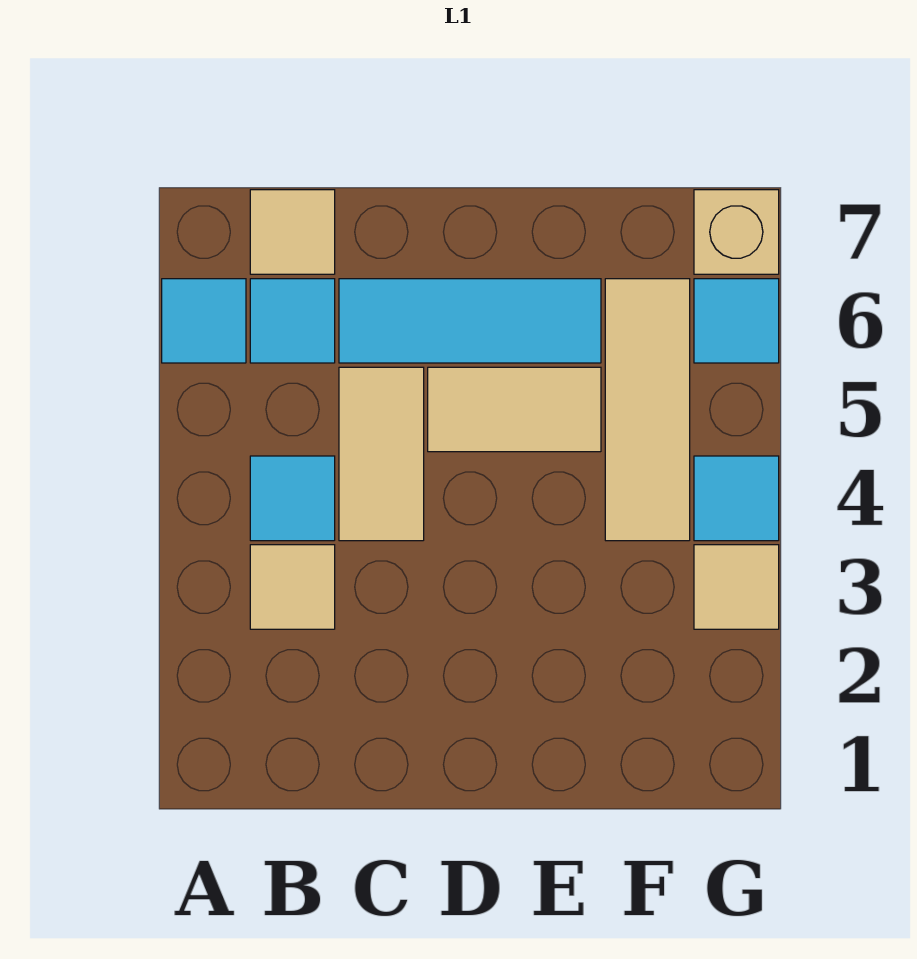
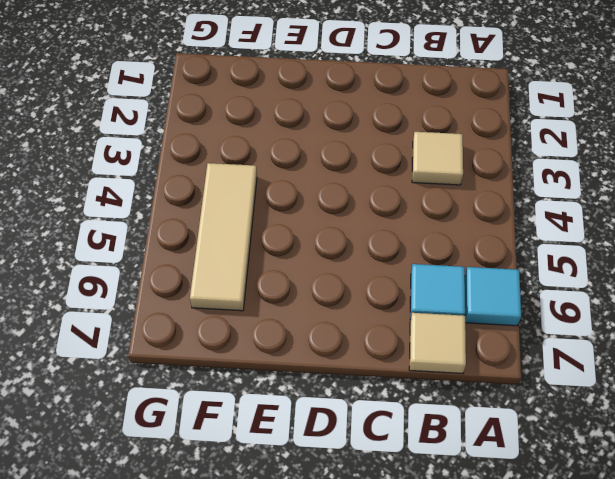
none -> cyan tile B4 level 1
none -> tan tile C4:C5 level 1
none -> cyan tile C6:E6 level 1

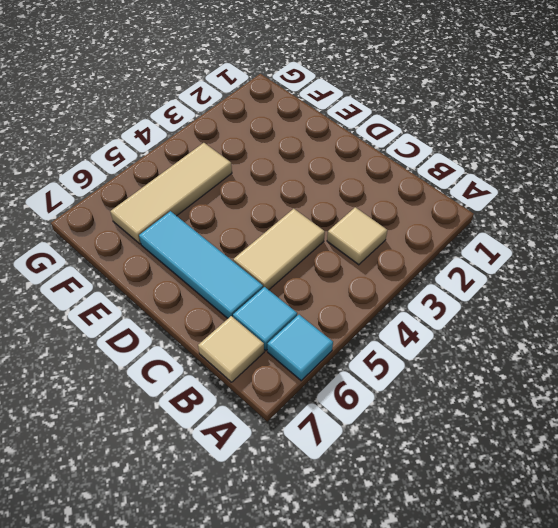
none -> cyan tile B4 level 1
none -> tan tile D5:E5 level 1
none -> tan tile G3 level 1

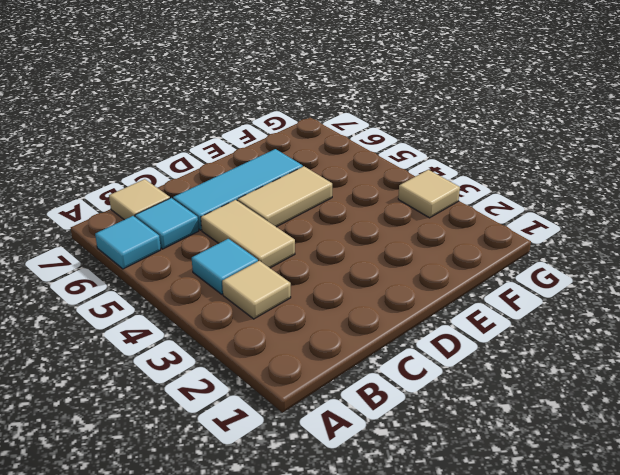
none -> tan tile F4:F6 level 1
none -> cyan tile G4 level 1
none -> cyan tile G6 level 1

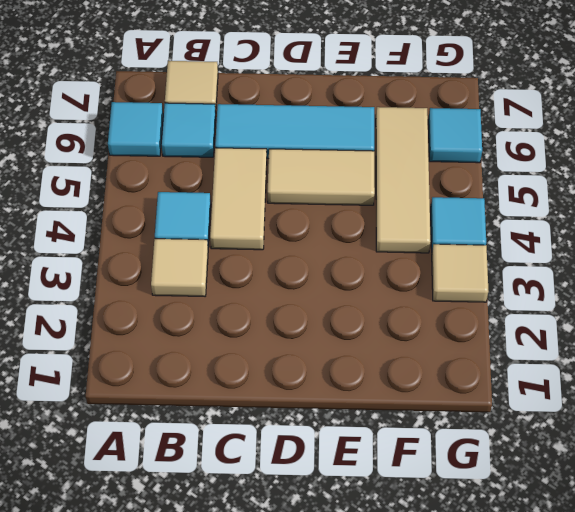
none -> tan brick G7 level 1

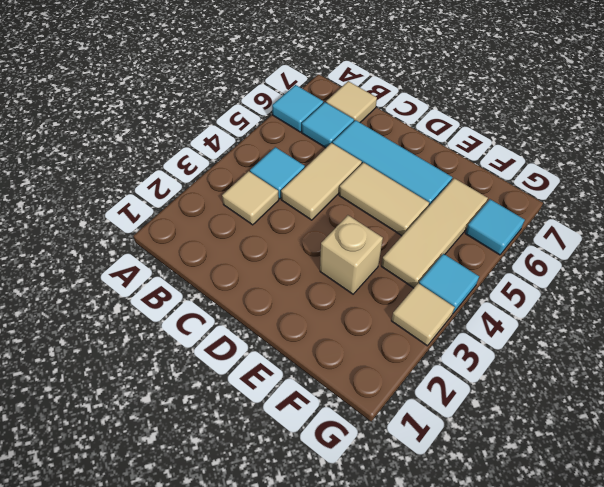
tan brick E3 level 1 -> tan brick G7 level 1

